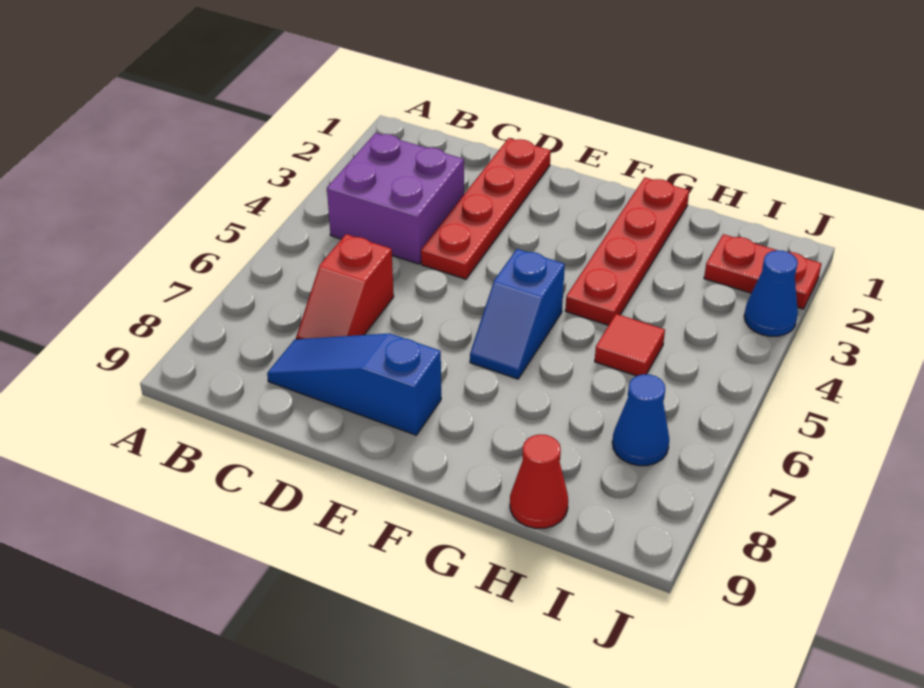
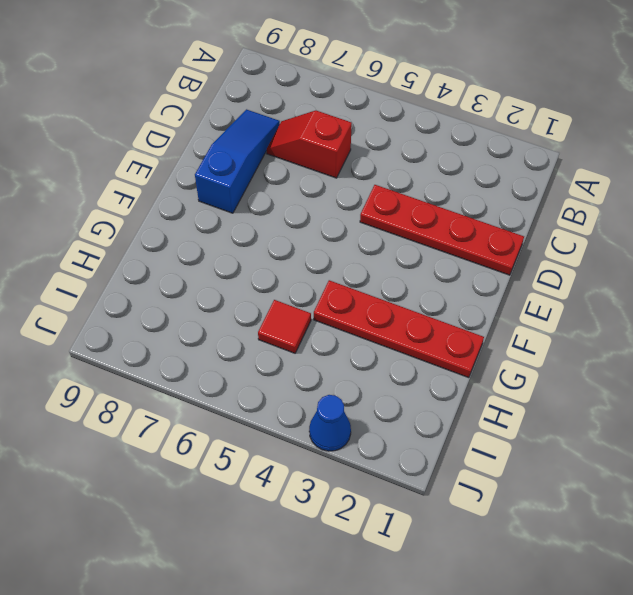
none -> purple brick B3:C4 level 1
none -> blue slope F5:F6 level 1 top 5

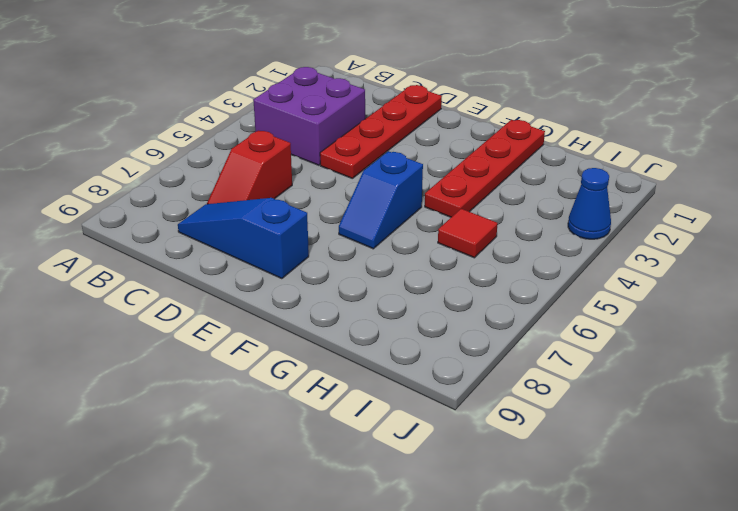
none -> red cone H9 level 1
none -> red plate I2:J2 level 1

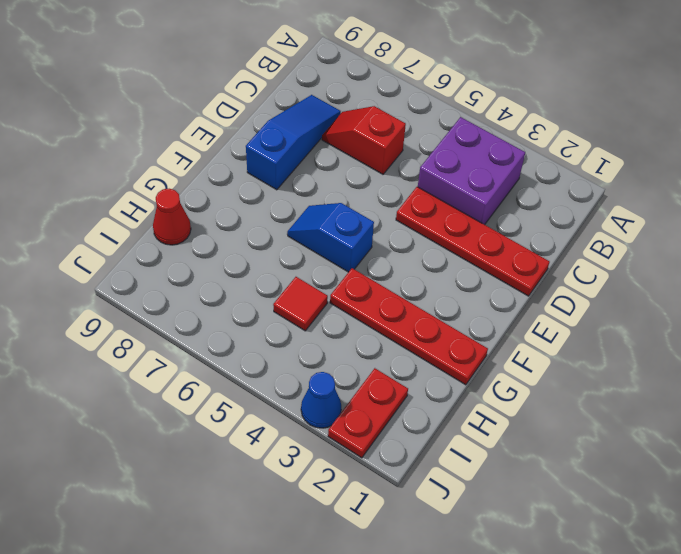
none -> blue cone I7 level 1

